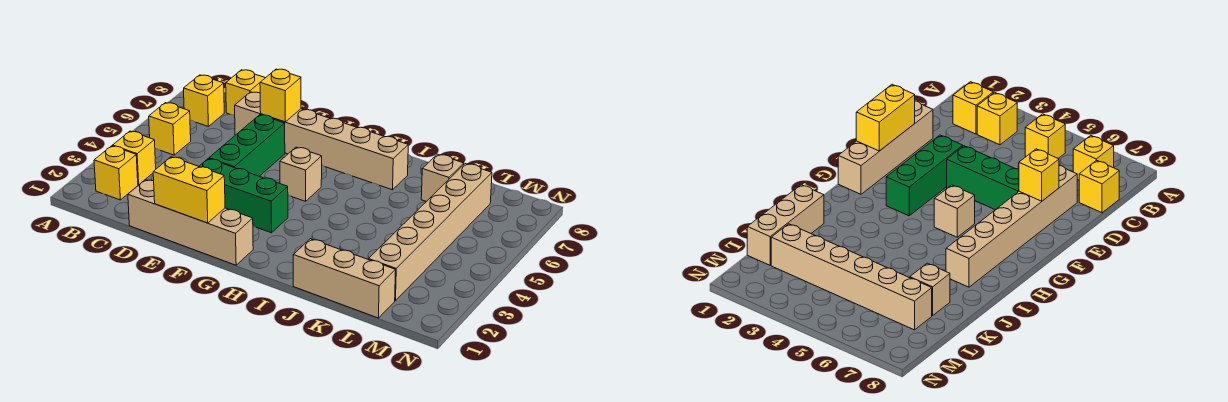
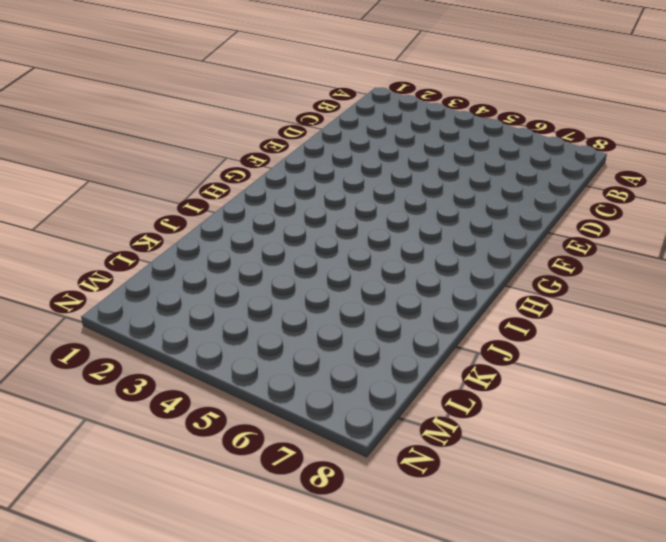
none -> yellow brick B2 level 1
none -> yellow brick B3 level 1
none -> yellow brick B5 level 1

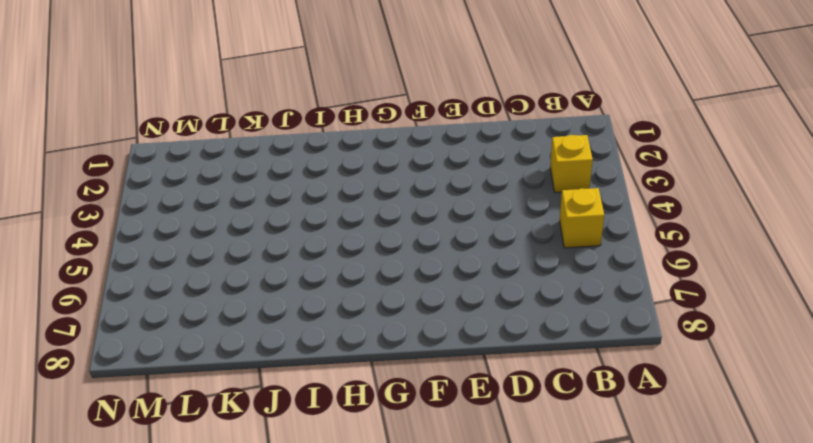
none -> yellow brick B2 level 1
none -> yellow brick B7 level 1
none -> yellow brick C8 level 1

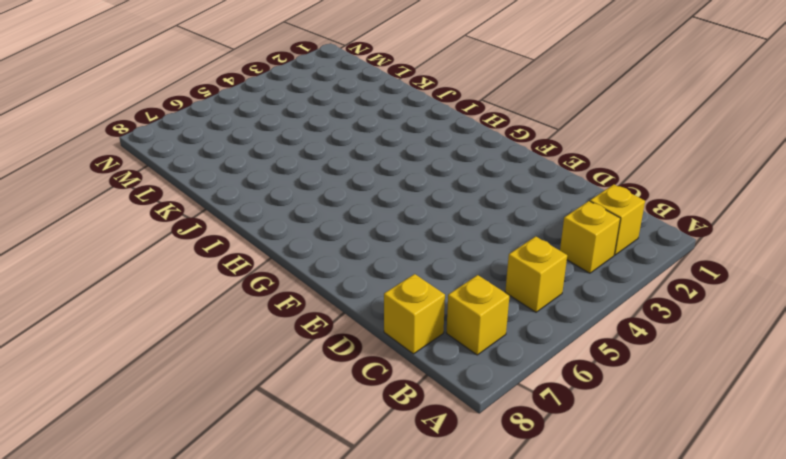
none -> tan brick D1:G1 level 1
none -> tan brick D7:I7 level 1
none -> green brick E3:G3 level 1

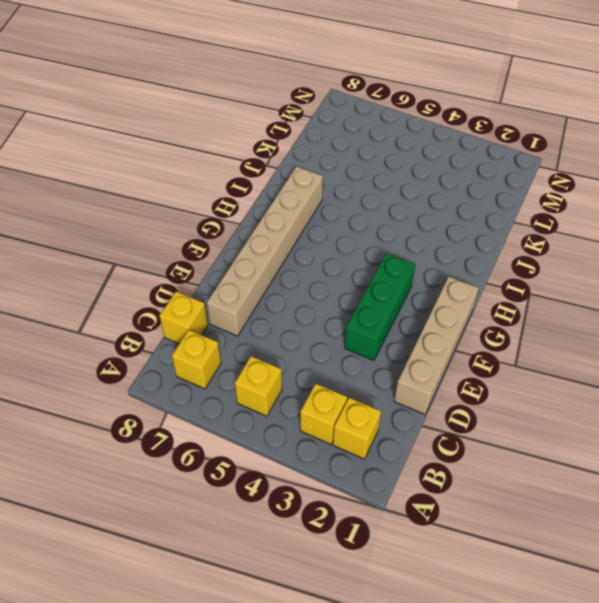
none -> green brick E4:E6 level 1
none -> tan brick G5 level 1
none -> tan brick J1:L1 level 1

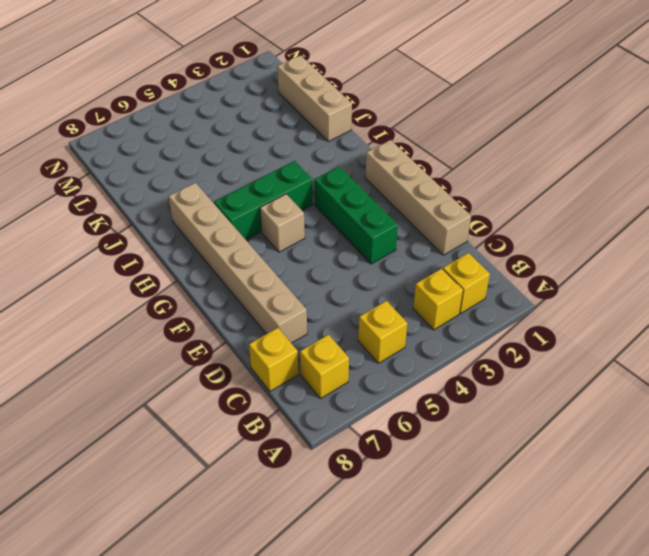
green brick H4:H6 level 1 -> green brick E4:E6 level 1
none -> tan brick K7 level 1
none -> tan brick L2:L7 level 1
none -> yellow brick E1:F1 level 2

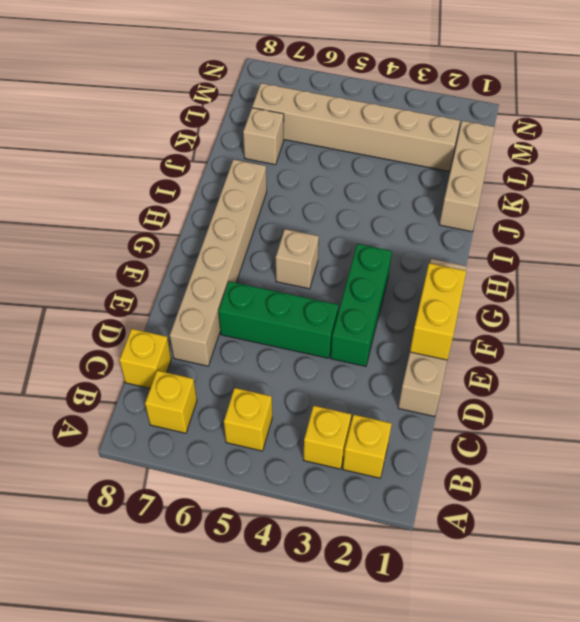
none -> yellow brick E7 level 2

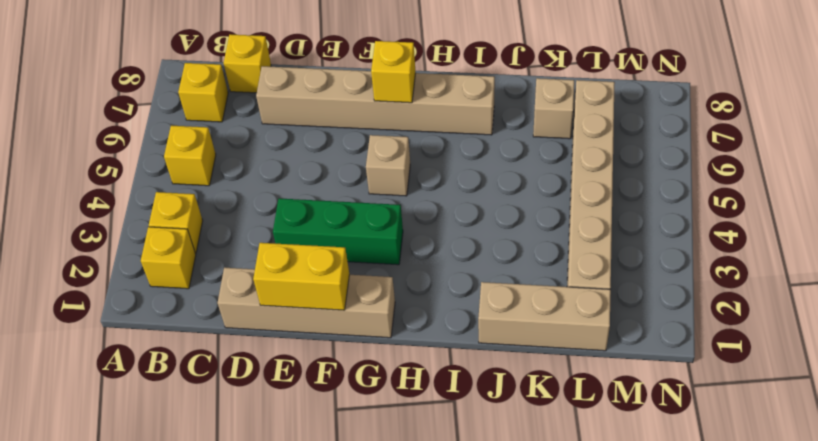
yellow brick G7 level 2 -> yellow brick E7 level 2
none -> green brick E4:E6 level 1

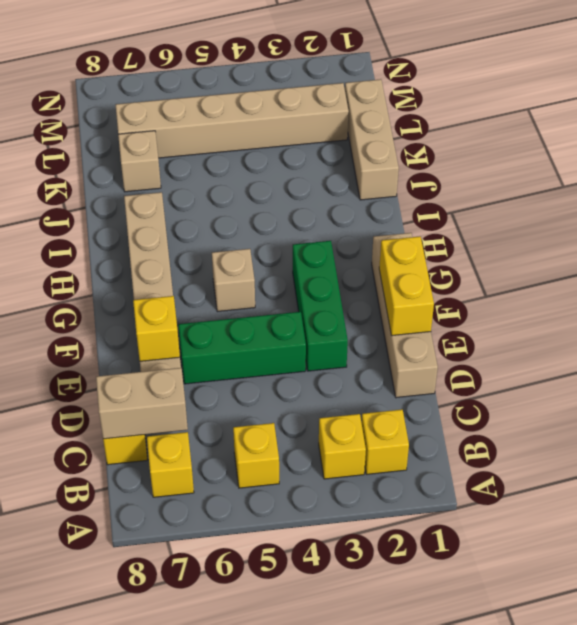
tan brick C7:C8 level 2 -> none

